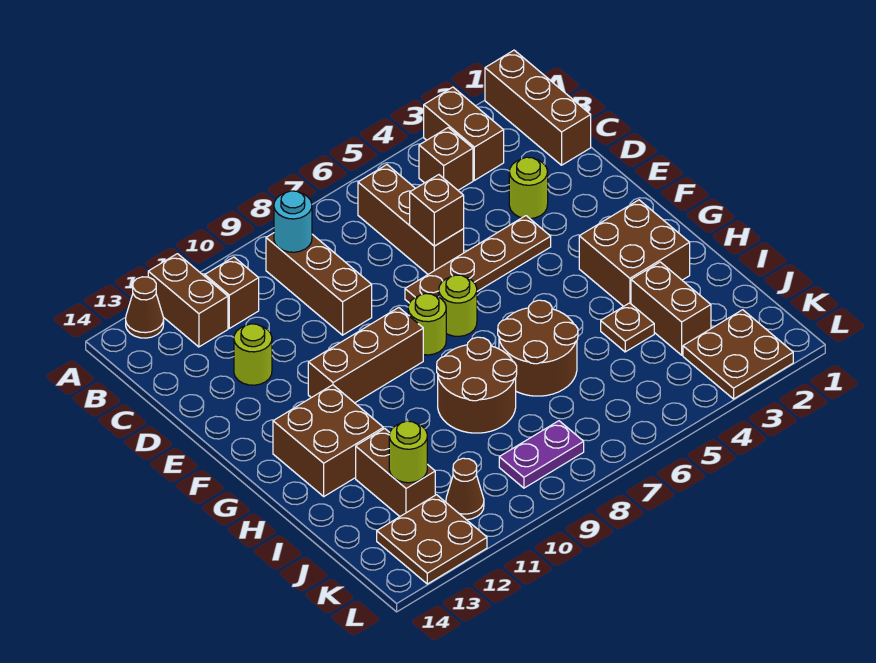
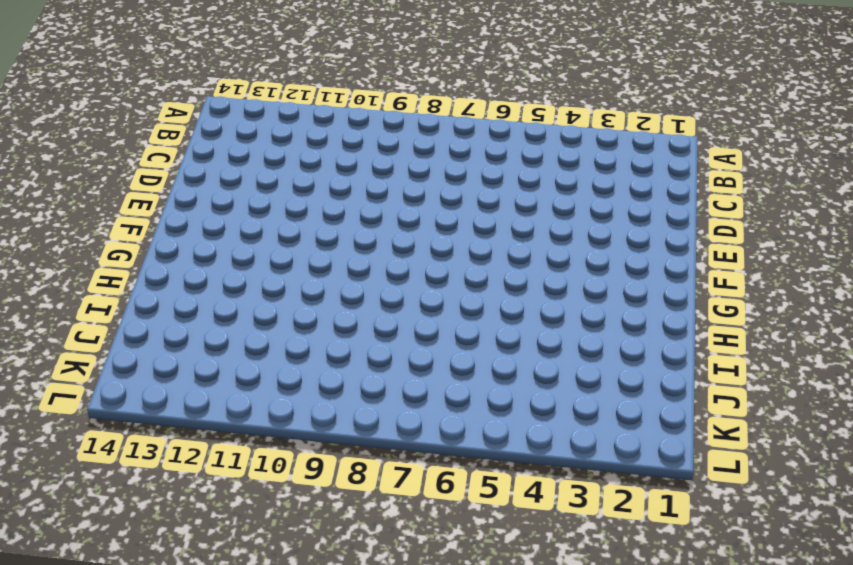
none -> brown brick A1:C1 level 1
none -> brown brick A3:B3 level 1
none -> brown brick A12:B12 level 1

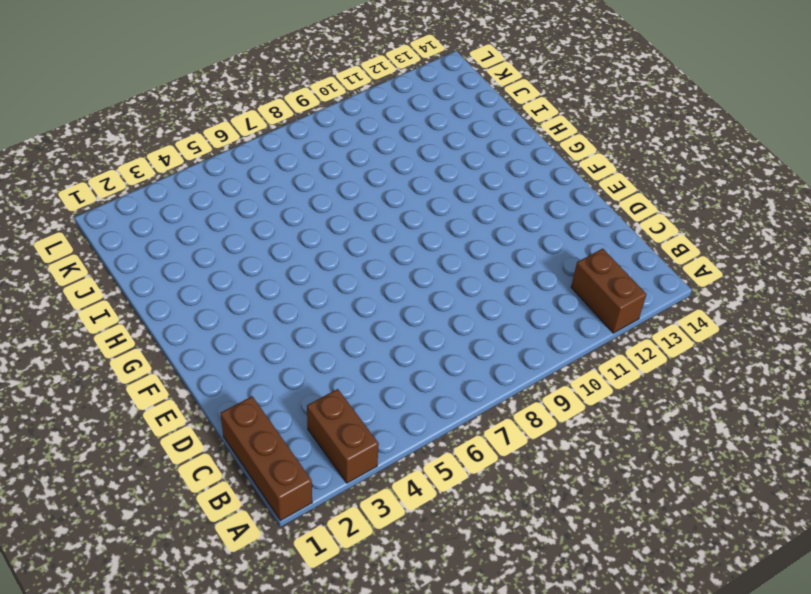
none -> brown cone A13 level 1
none -> brown brick B4 level 1
none -> brown brick B6:D6 level 1

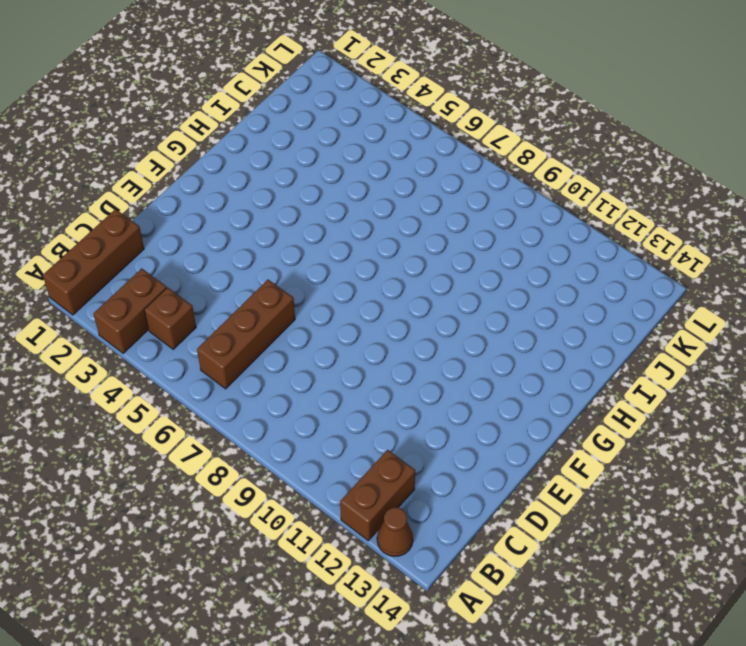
none -> brown brick B9:D9 level 1
none -> brown brick B11 level 1
none -> lime round brick D3 level 1

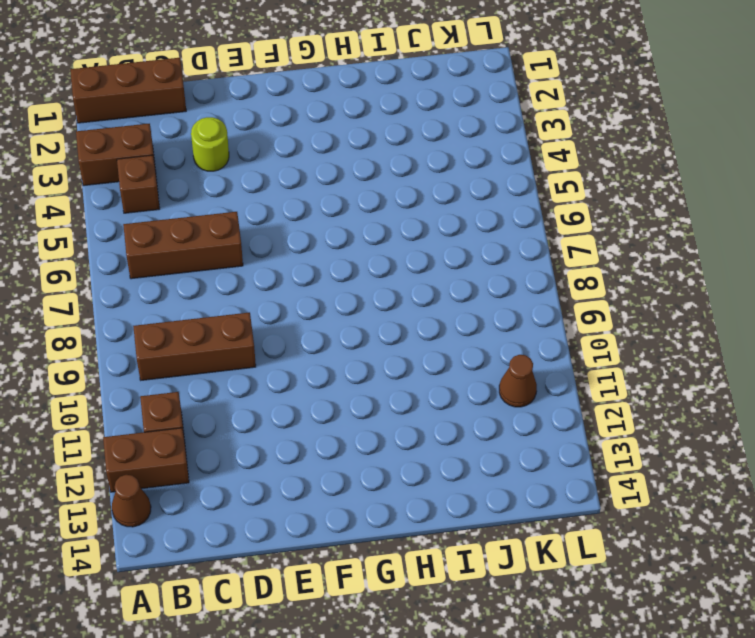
none -> lime round brick D12 level 1
none -> brown plate E4:E7 level 1
none -> lime round brick F7 level 1

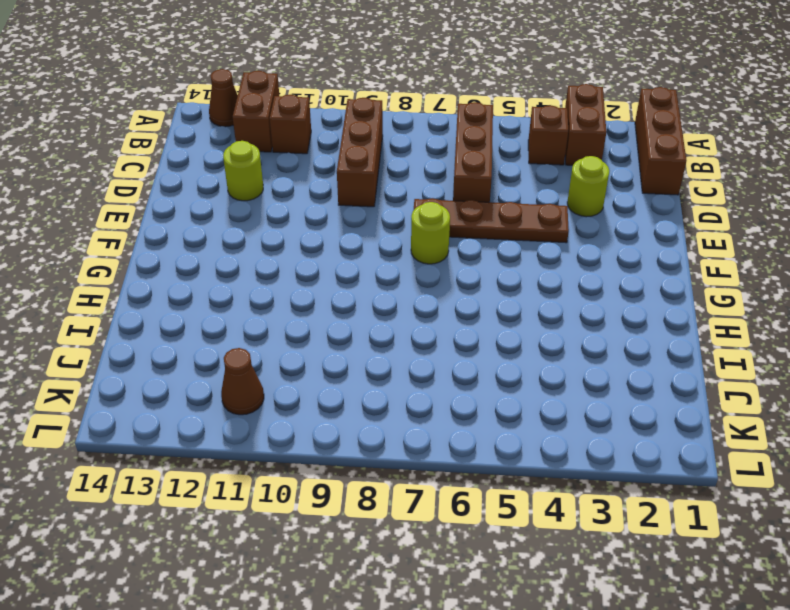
none -> lime round brick F8 level 1
none -> brown brick F9:F11 level 1
none -> brown brick G2:H3 level 1

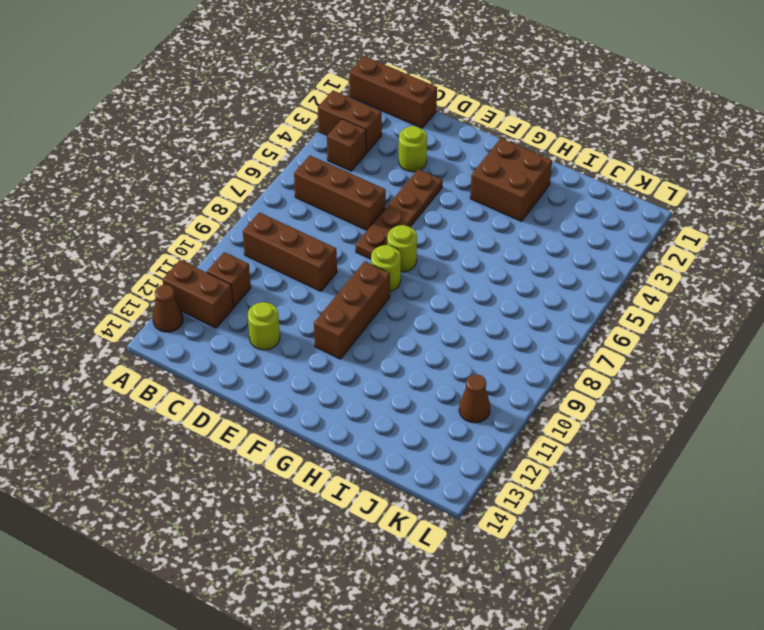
none -> brown brick G12:H13 level 1
none -> brown round brick H6:I7 level 1
none -> brown round brick H8:I9 level 1

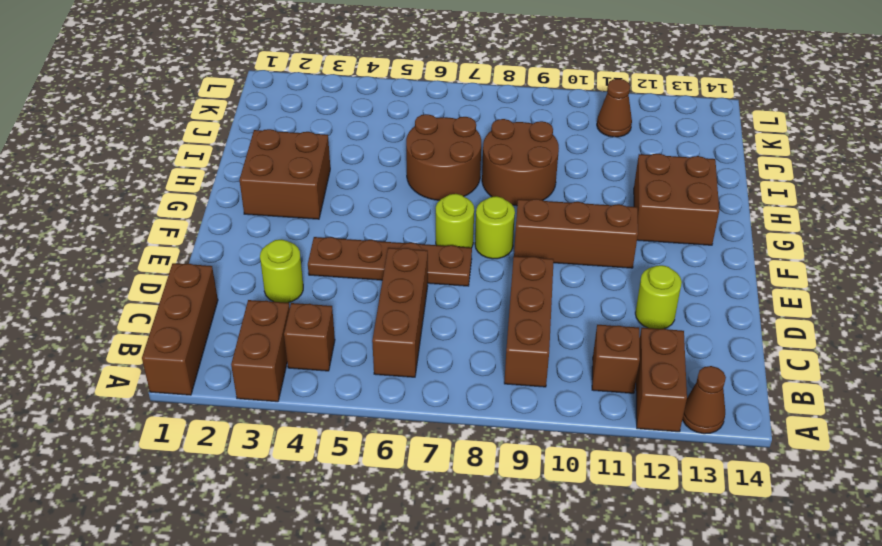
none -> brown brick I3:J3 level 1
none -> brown plate I4 level 1
none -> brown brick I12:J12 level 1

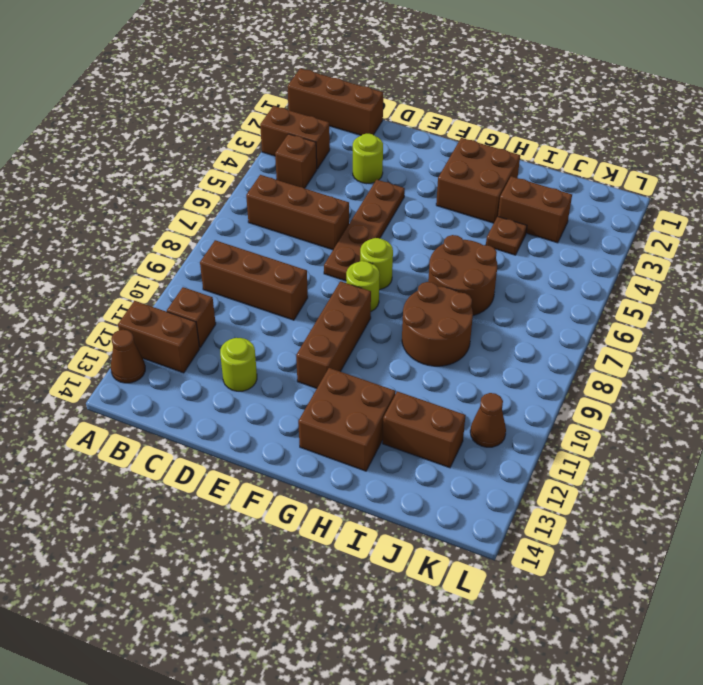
none -> brown plate K2:L3 level 1
none -> purple plate K8:K9 level 1
none -> brown plate K12:L13 level 1

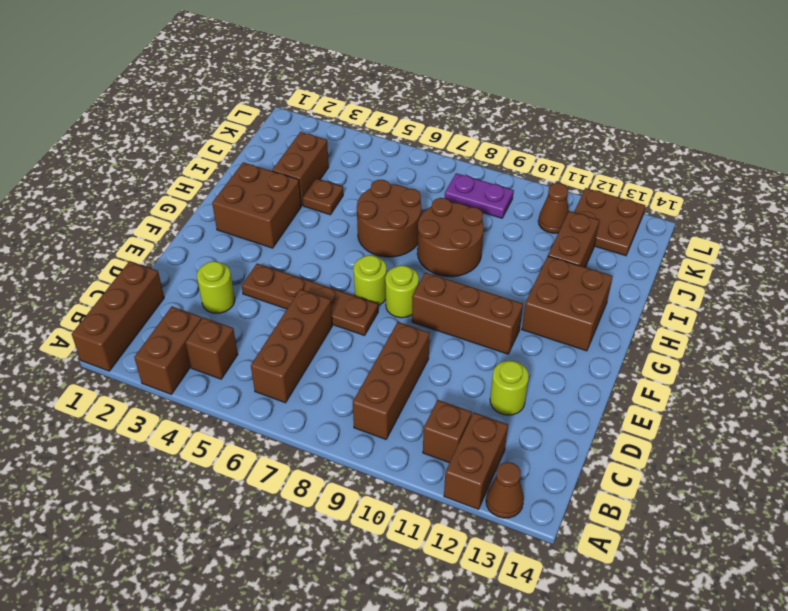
none -> brown plate K2:L3 level 1
none -> cyan round brick B9 level 2
none -> brown brick D6 level 2

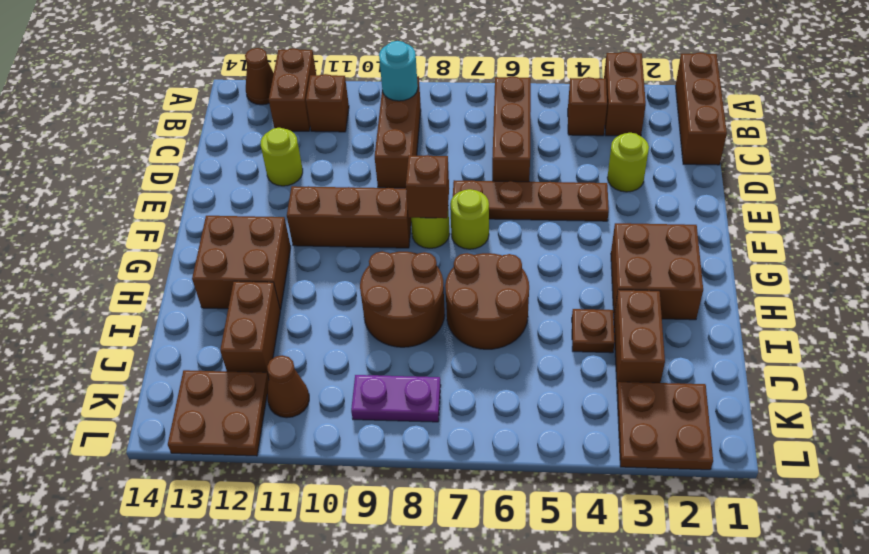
brown brick F8 level 2 -> brown brick D6 level 2
none -> lime round brick J12 level 2

